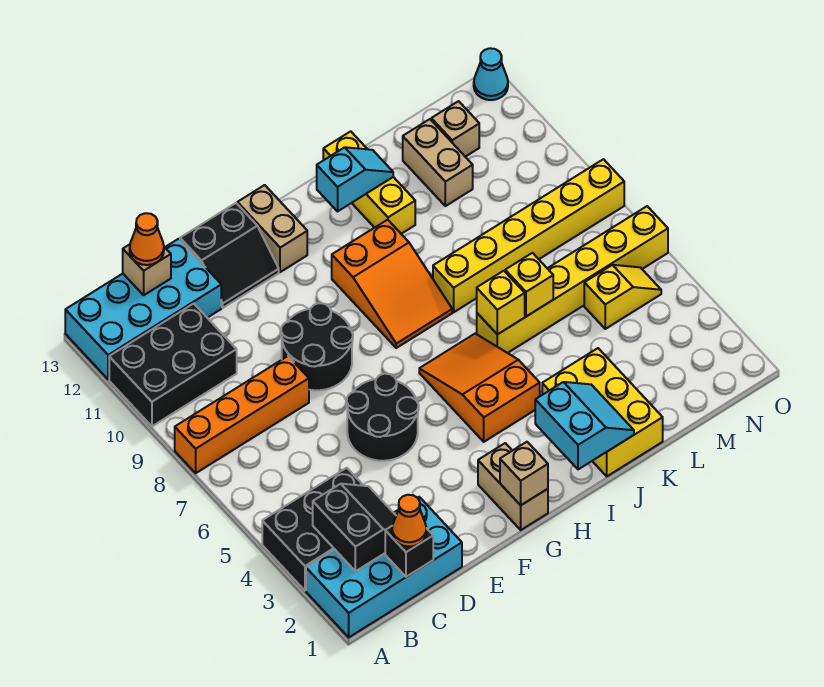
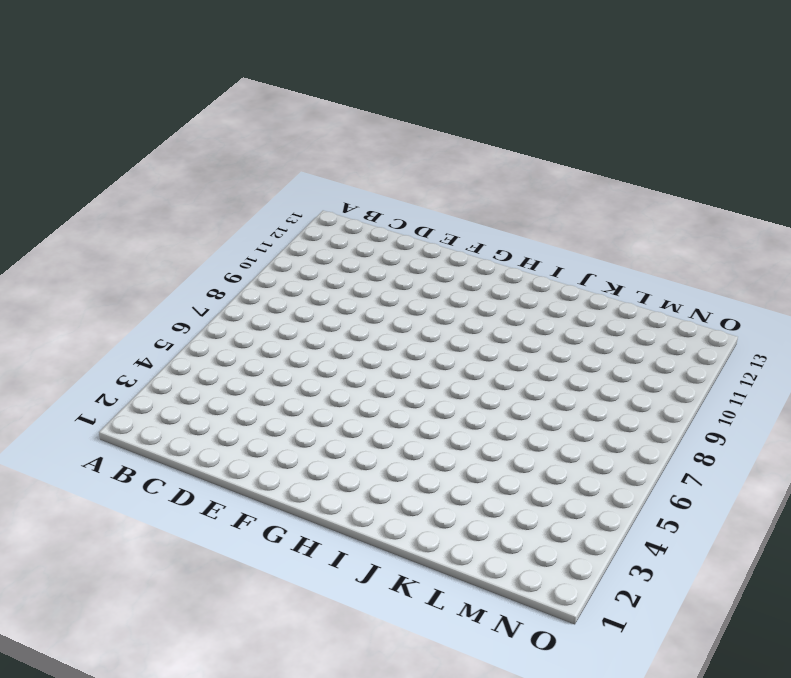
none -> cyan brick A1:D2 level 1
none -> black brick A3:C4 level 1
none -> orange brick A8:D8 level 1
none -> black brick A10:C11 level 1

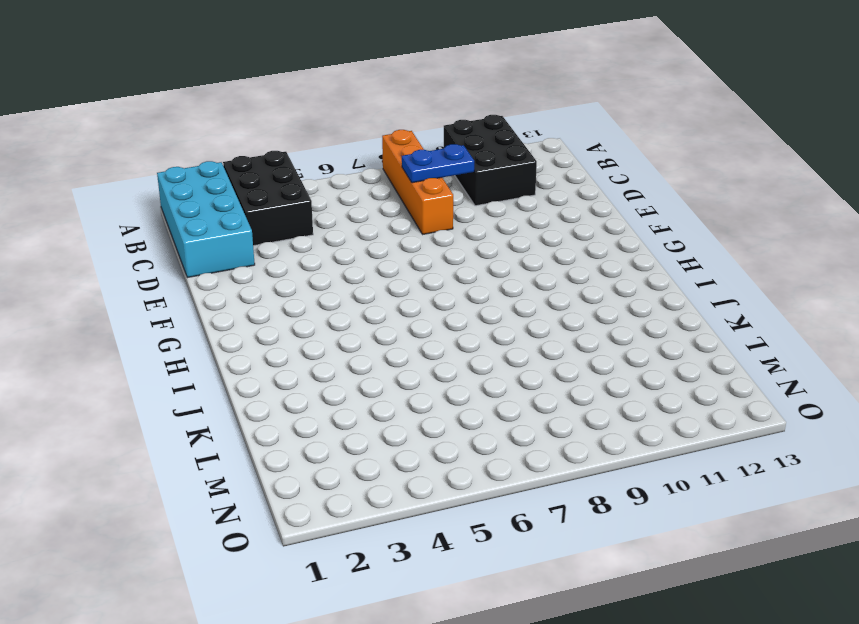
blue plate C8:C9 level 2 -> none
none -> cyan brick A12:D13 level 1
none -> black round brick E5:F6 level 1
none -> black round brick E8:F9 level 1
none -> black slope E12:F13 level 1 top 13

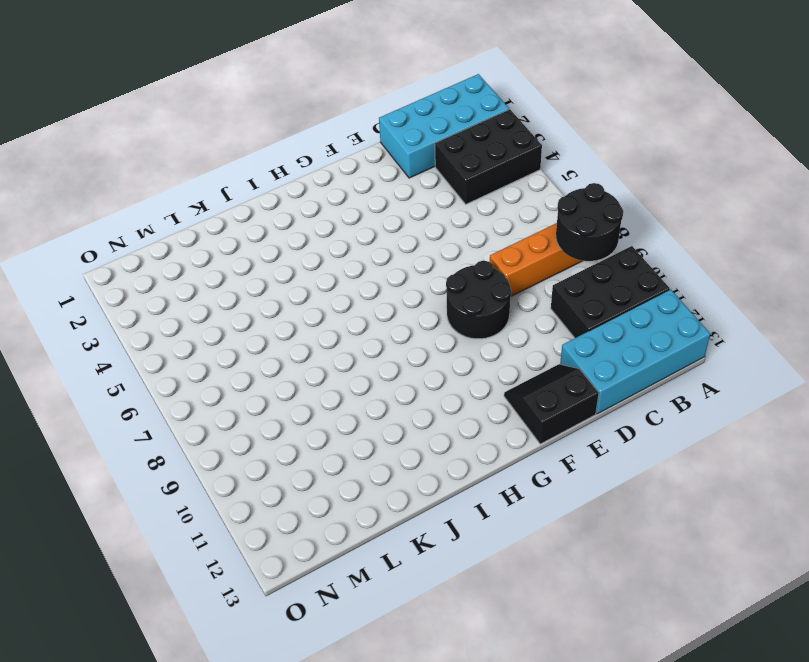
black round brick A8:B9 level 2 -> black round brick E5:F6 level 1
none -> tan brick G1:G2 level 1
none -> tan brick G12:G13 level 1
none -> orange slope H4:I6 level 1 top 4
none -> orange slope H8:I10 level 1 top 10

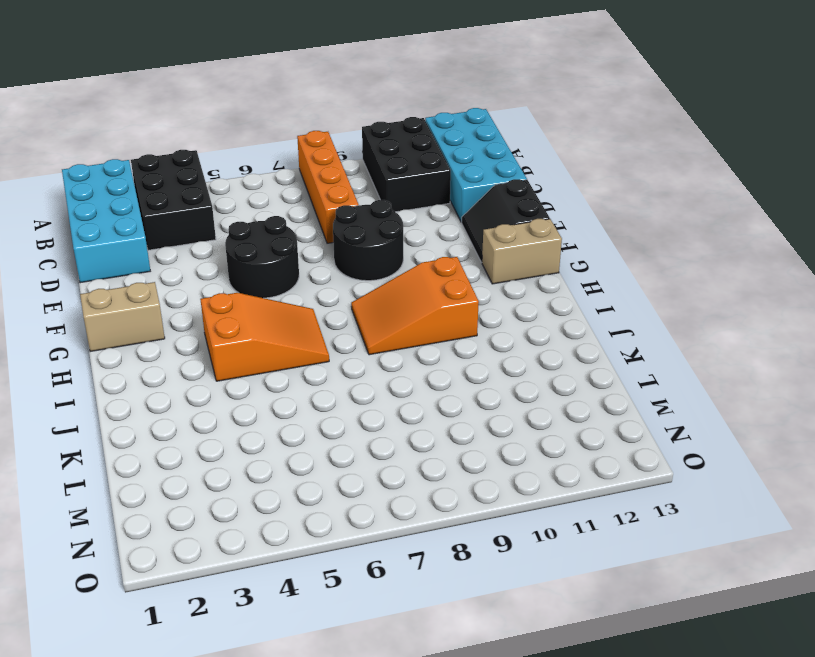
none -> yellow brick J1:K3 level 1
none -> yellow brick J6:O6 level 1
none -> yellow brick J8:O8 level 1
none -> yellow brick J11:J13 level 1

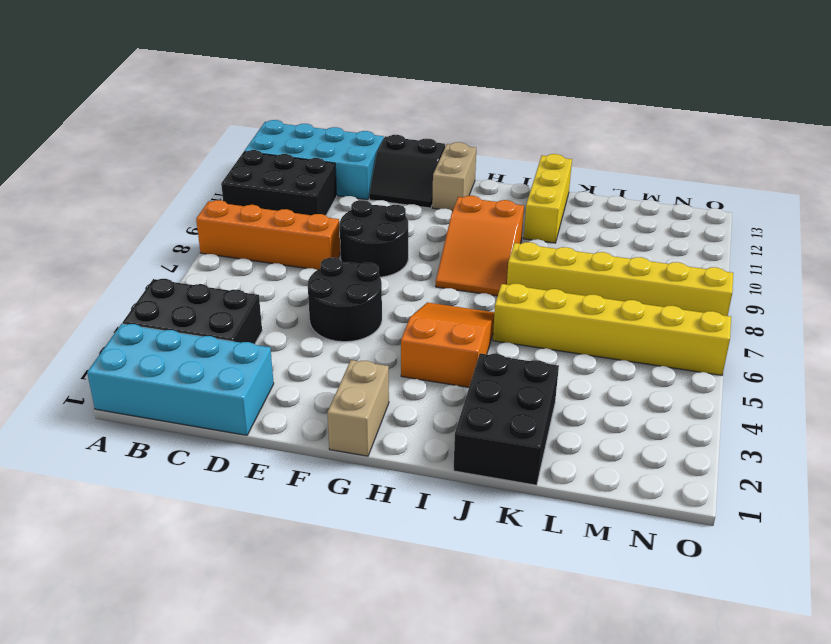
black brick J1:K3 level 1 -> yellow brick J1:K3 level 1
none -> tan brick L11:L12 level 1
none -> yellow slope M5:N5 level 1 top M
none -> tan brick M12 level 1
none -> cyan cone O13 level 1

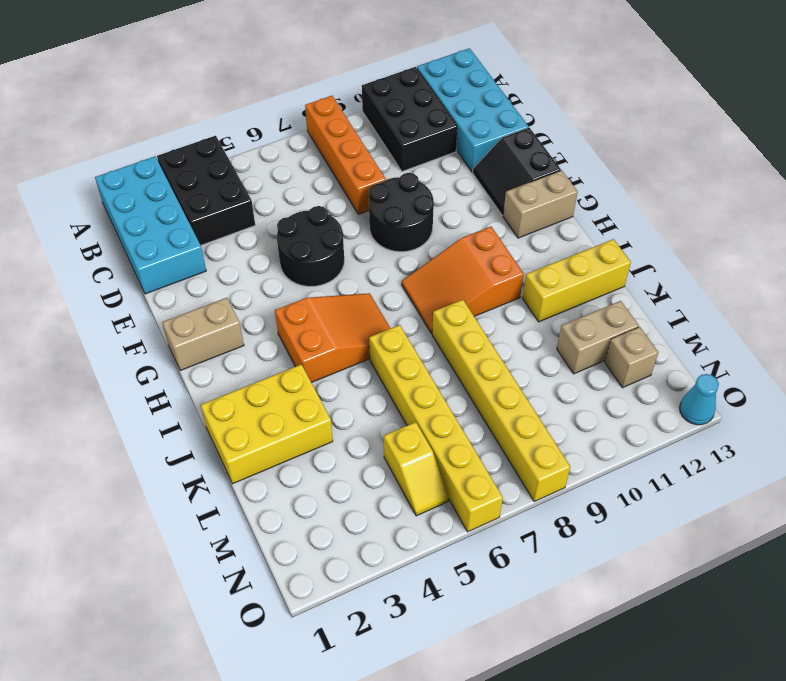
none -> black slope B2:C3 level 2 top B
none -> black brick C1 level 2
none -> tan brick C13 level 2
none -> tan brick G1 level 2

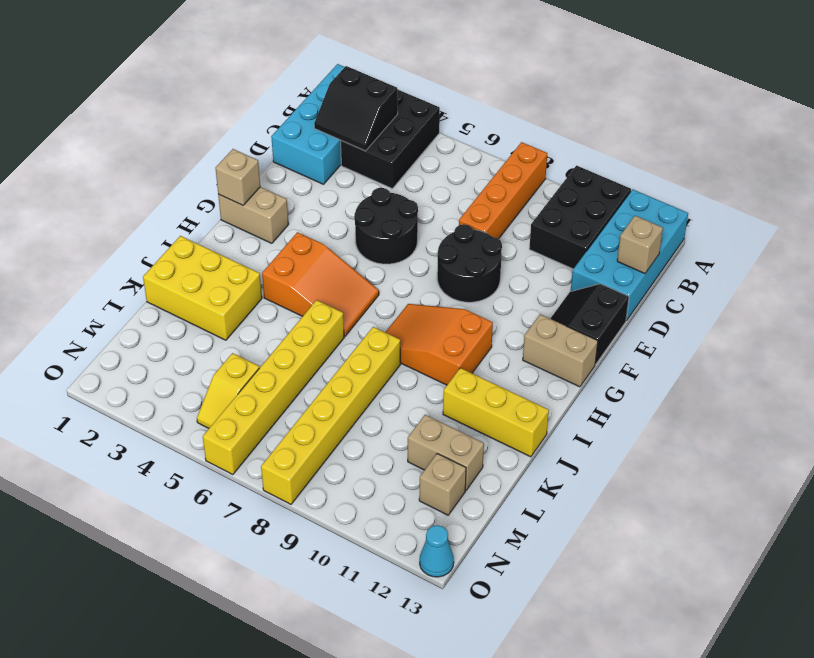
none -> black brick C1 level 2
none -> cyan slope I1:J2 level 2 top I
none -> cyan slope I12:J12 level 2 top I
none -> yellow brick J6 level 2

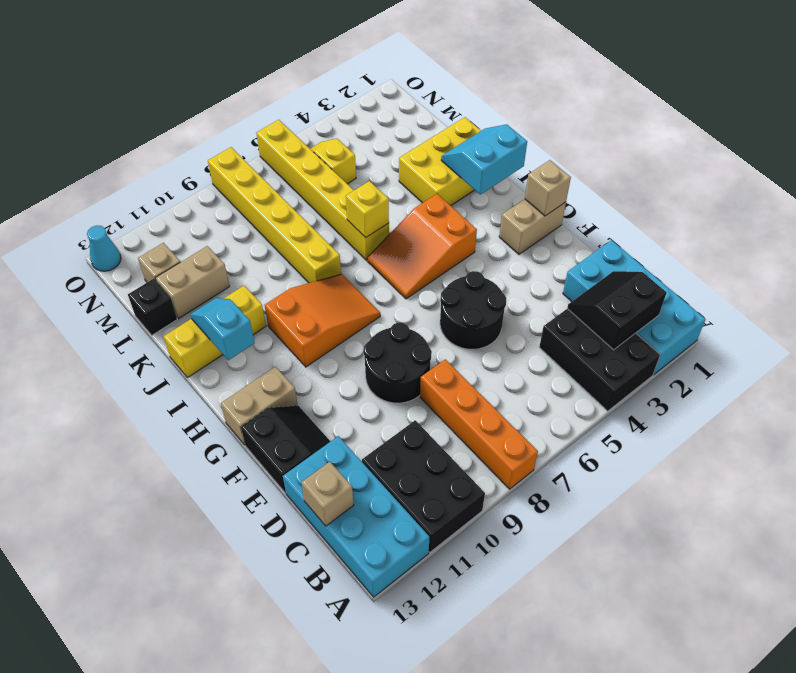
black brick L13 level 1 -> black brick C1 level 2
none -> yellow brick K6 level 2
none -> orange cone C1 level 3
none -> orange cone C13 level 3

